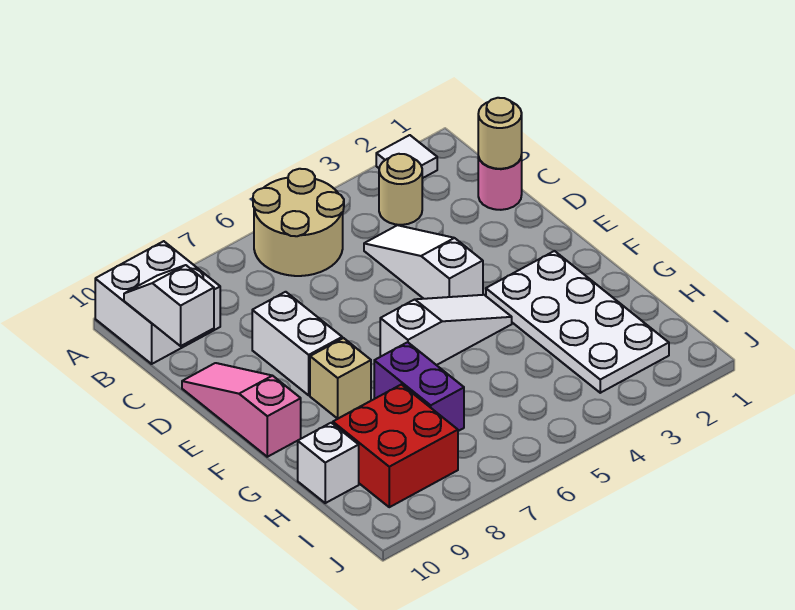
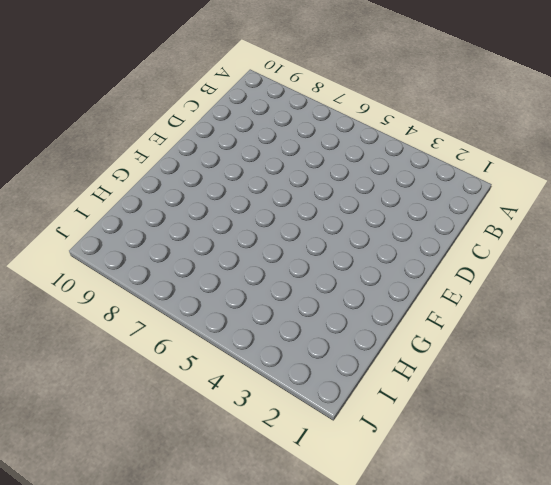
none -> white tile A2 level 1
none -> tan round brick A5:B6 level 1
none -> white brick A9:B10 level 1

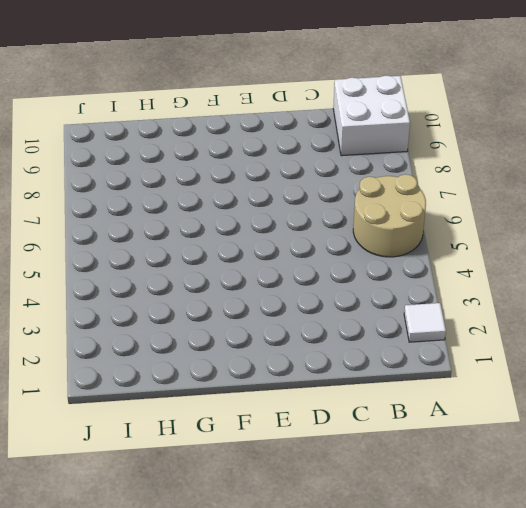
none -> tan round brick B3 level 1
none -> pink round brick C1 level 1
none -> white slope C4:E4 level 1 top E

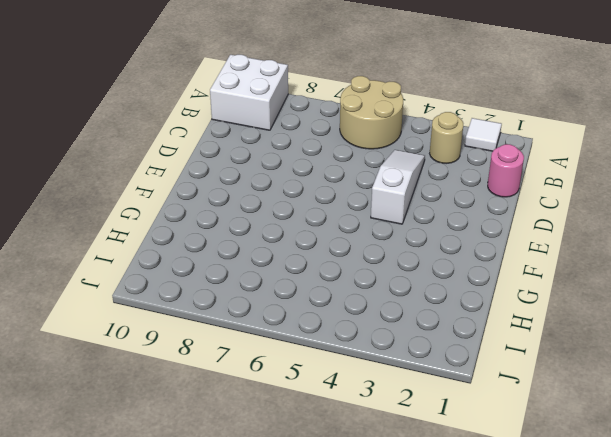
none -> white brick D8:E8 level 1
none -> pink slope D10:F10 level 1 top F
none -> white plate F2:I3 level 1

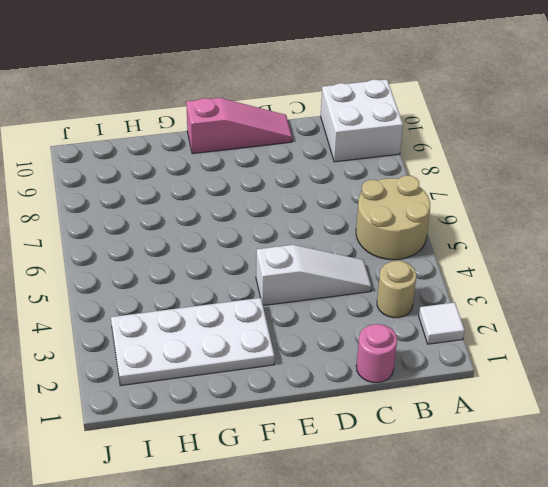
none -> white brick D8:E8 level 1
none -> white slope F4:F6 level 1 top 6
none -> tan brick F8 level 1

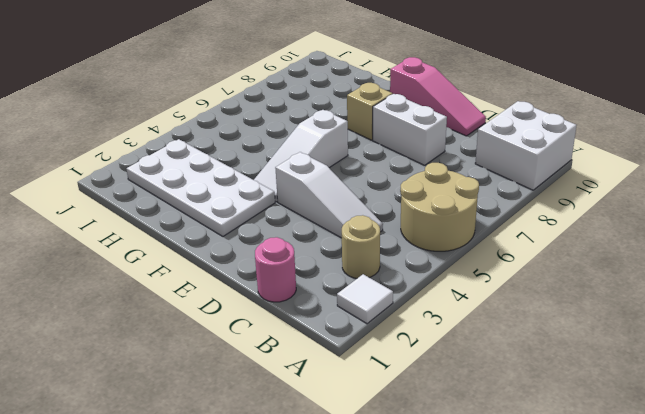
none -> purple brick G7:H7 level 1
none -> red brick H8:I9 level 1
none -> white brick H10 level 1

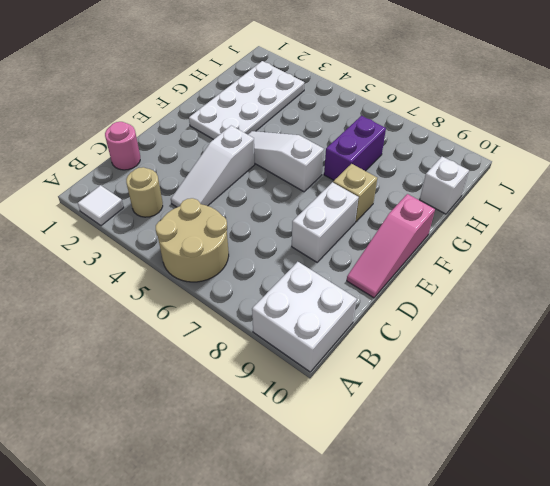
none -> red brick H8:I9 level 1
none -> white slope B10:C10 level 2 top C
none -> tan round brick C1 level 2

